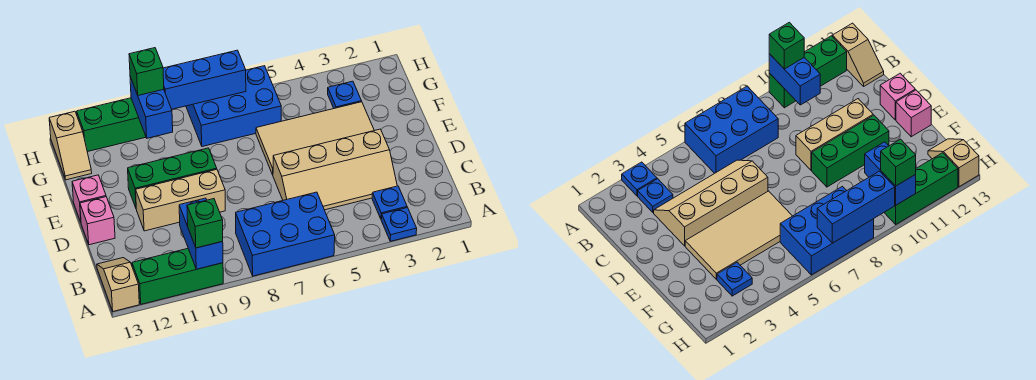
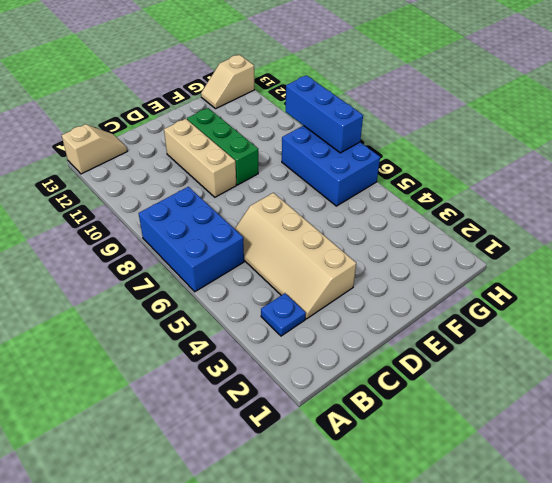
none -> blue plate A3 level 1
none -> green brick A10:A12 level 1
none -> pink brick D13 level 1

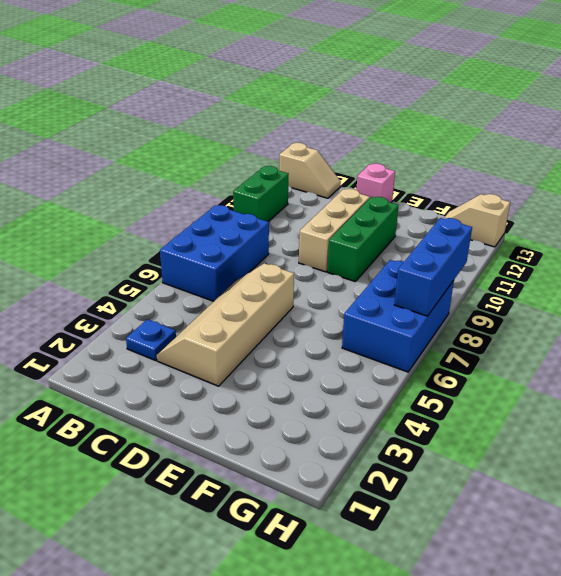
green brick A10:A11 level 1 -> green brick A10:A12 level 1
none -> blue plate A3 level 1
none -> tan tile E3:F6 level 1
none -> pink brick E13 level 1

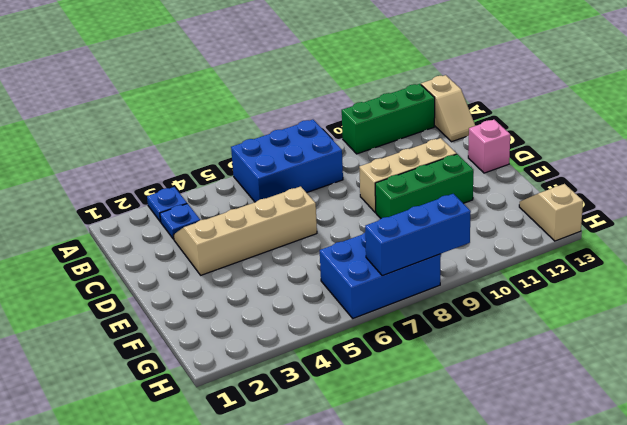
none -> tan tile E3:F6 level 1
none -> pink brick E13 level 1
none -> blue plate G3 level 1

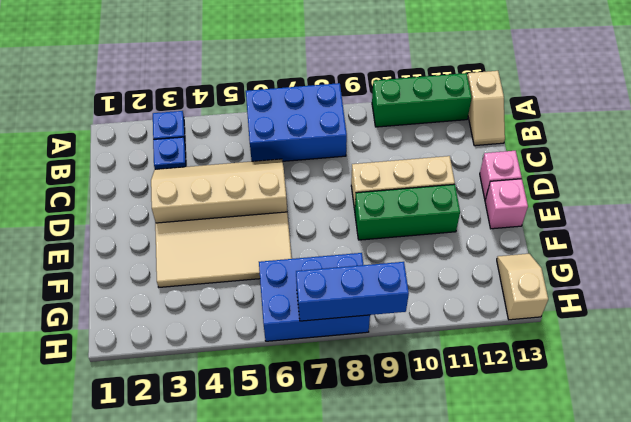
none -> blue plate G3 level 1
none -> green brick H10:H12 level 1
none -> blue brick A10:B10 level 2

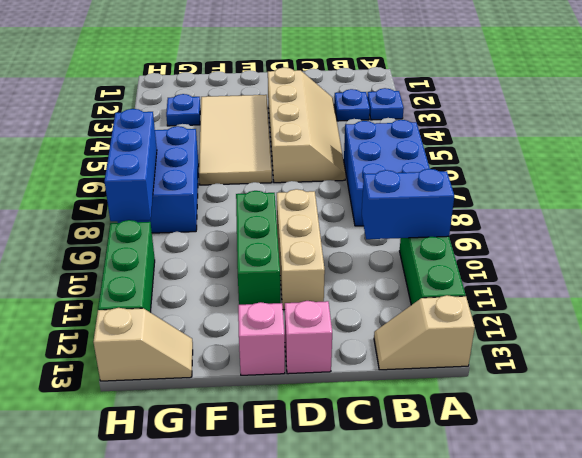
none -> blue brick G10:H10 level 2
none -> green brick A10 level 3
none -> green brick H10 level 3

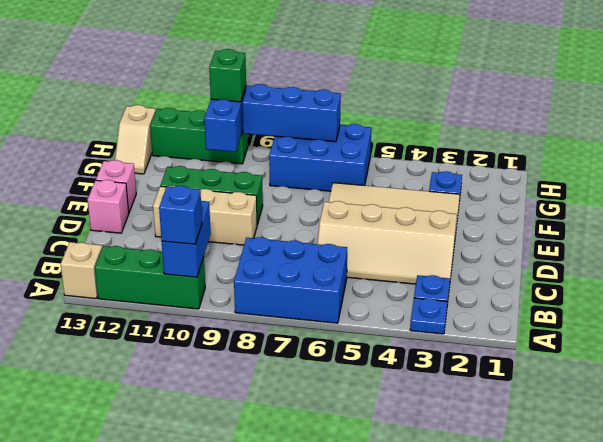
blue brick A10 level 3 -> green brick A10 level 3

